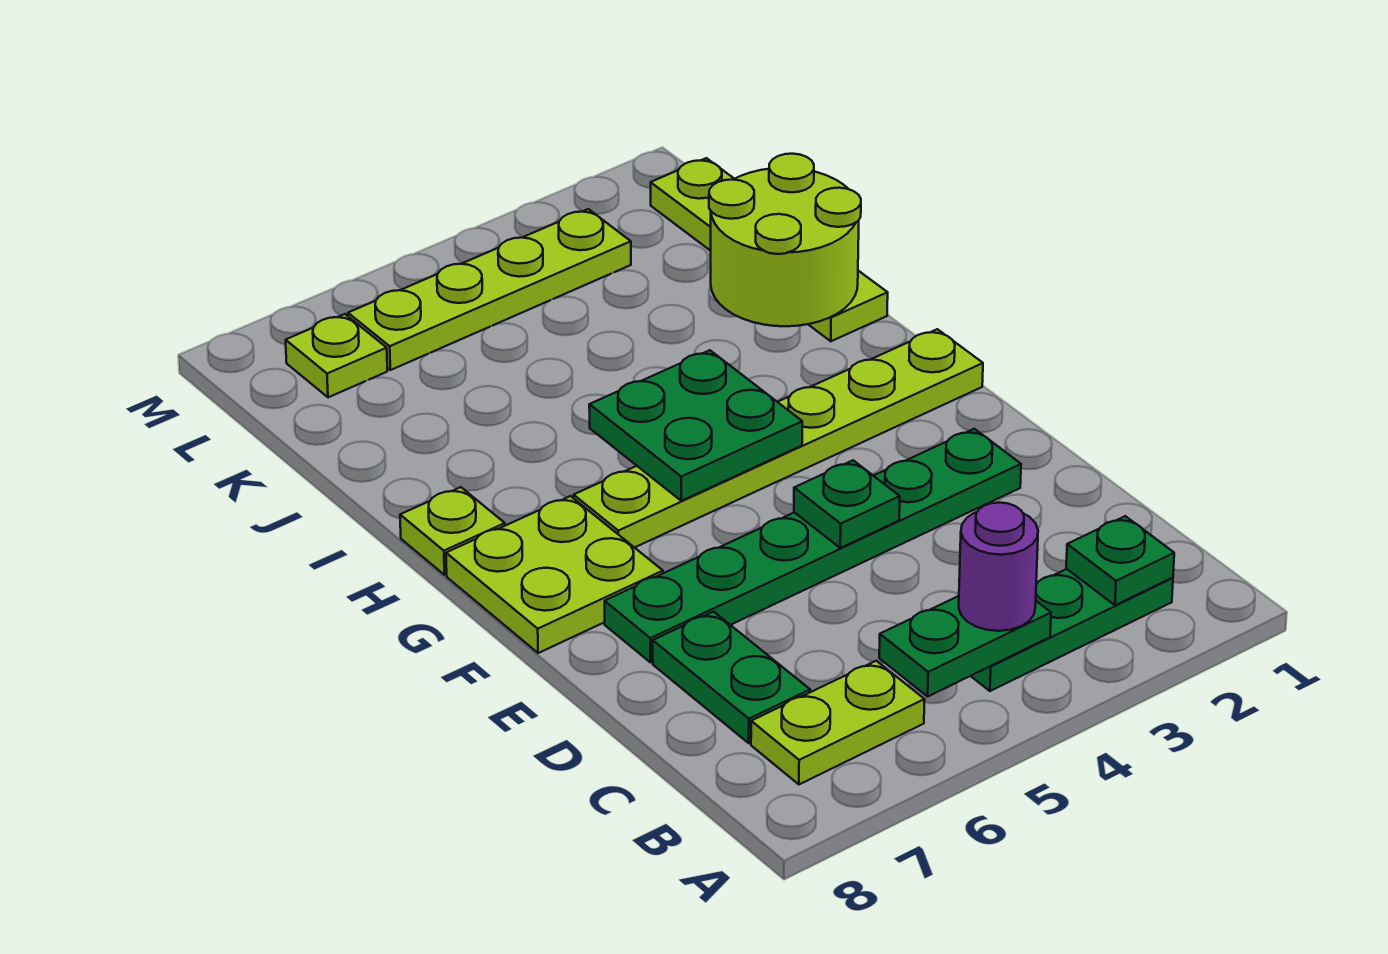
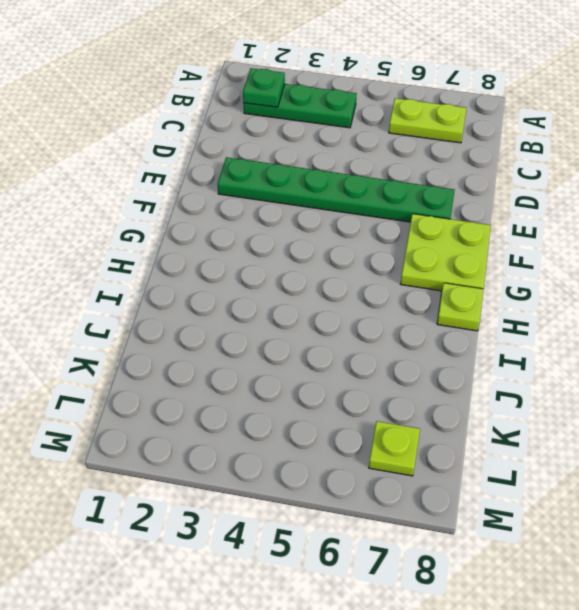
none -> green plate C7:D7 level 1
none -> lime plate G1:G6 level 1
none -> lime plate I1:L1 level 1

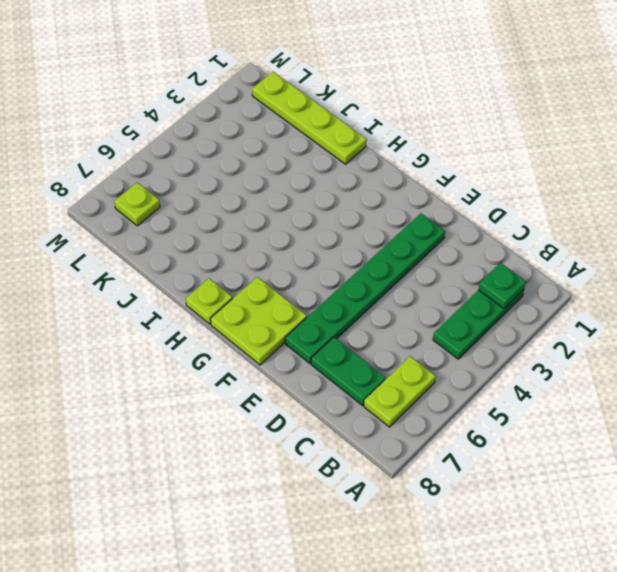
none -> lime plate G1:G6 level 1
none -> lime plate L3:L6 level 1
none -> green plate B4:B5 level 2

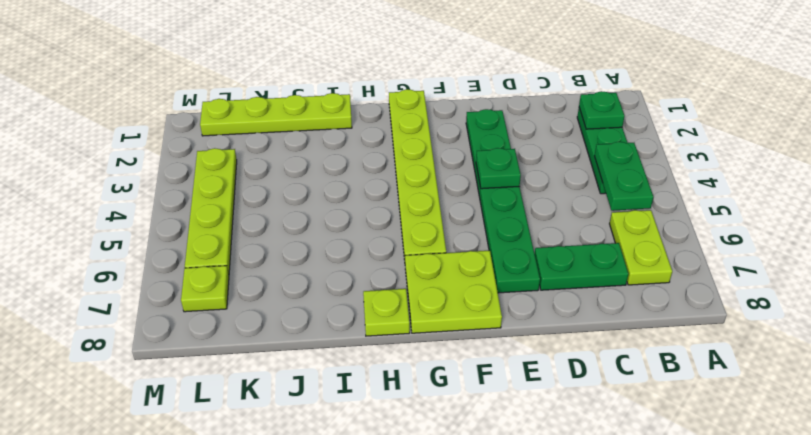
none -> green plate G4:H5 level 2
none -> lime round brick I1:J2 level 2
none -> purple round brick B4 level 3

